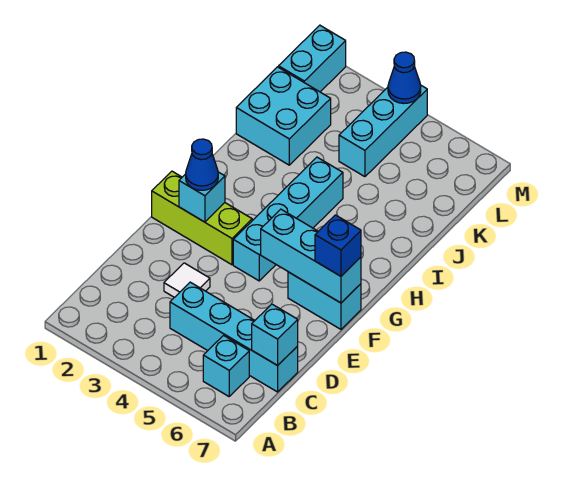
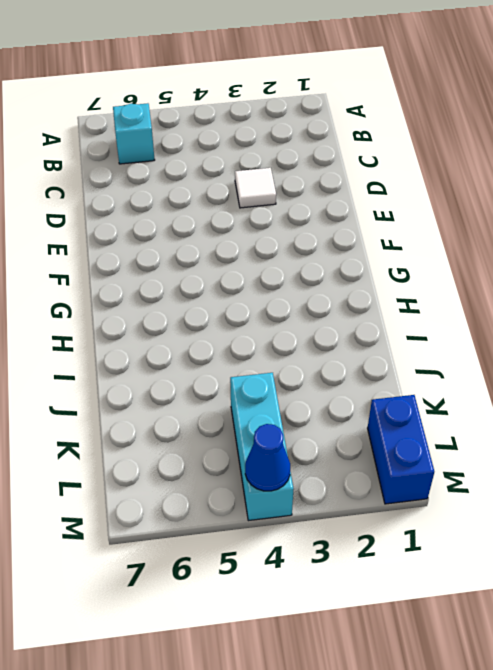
blue brick L1:M1 level 1 -> cyan brick L1:M1 level 1
none -> cyan brick C4:C7 level 1
none -> lime brick F1:F3 level 1
none -> cyan brick F4:I4 level 1

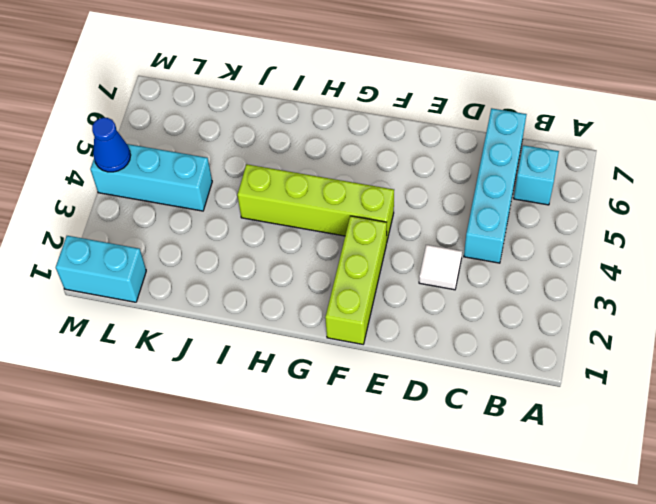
lime brick F4:I4 level 1 -> cyan brick F4:I4 level 1
none -> cyan brick F6:F7 level 1
none -> cyan brick J1:K2 level 1
none -> cyan brick C7 level 2

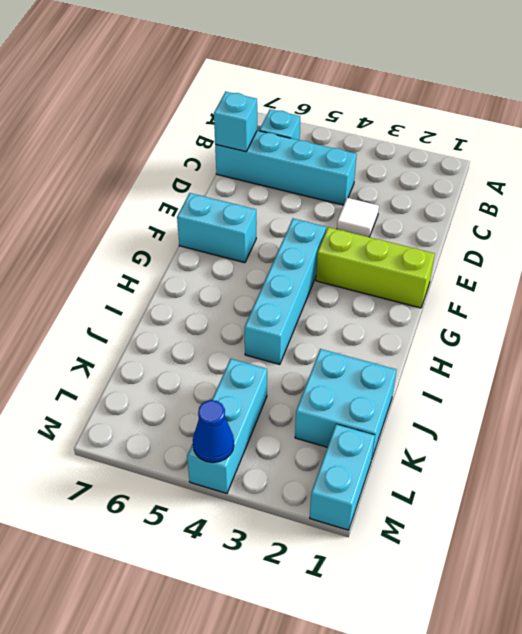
none -> cyan brick F2 level 2
none -> cyan brick F5:F7 level 2
none -> blue cone F2 level 3

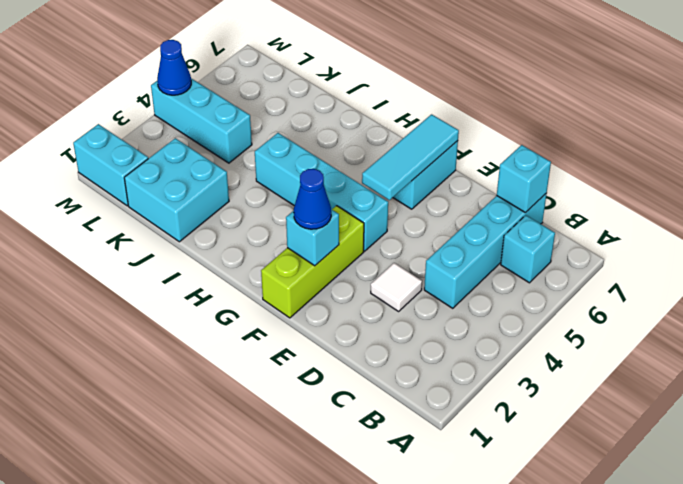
cyan tile F5:F7 level 2 -> cyan brick F5:F7 level 2
none -> blue brick F7 level 3

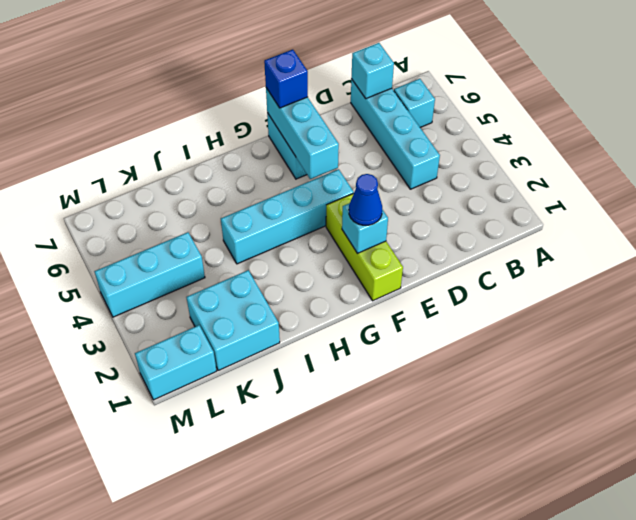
none -> white tile D3 level 1
none -> blue cone M4 level 2

